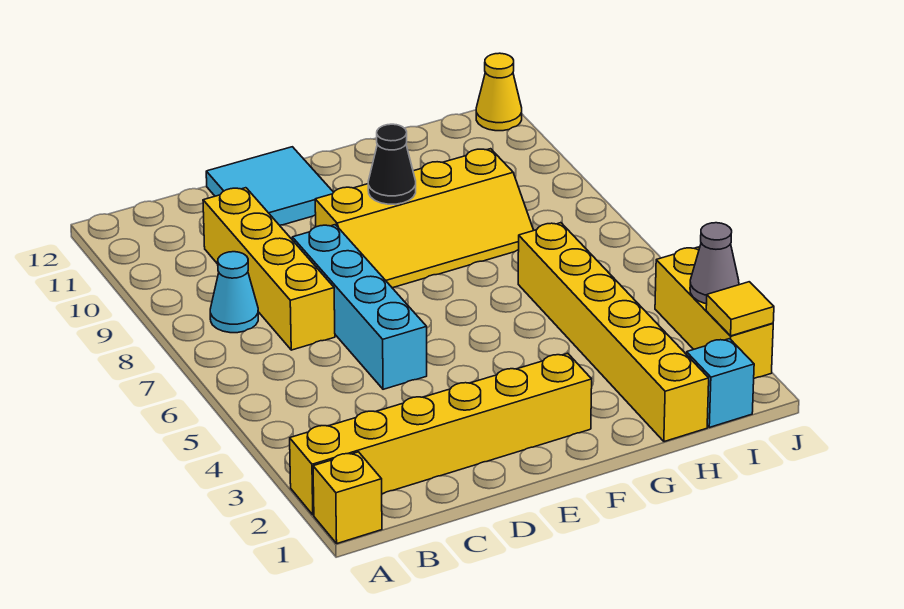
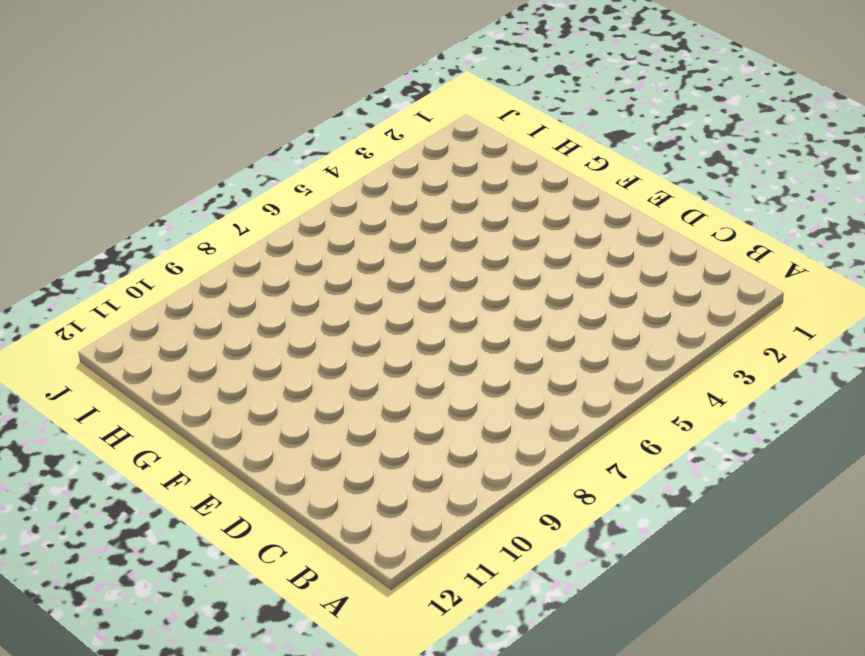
none -> yellow brick A1 level 1
none -> yellow brick A2:F2 level 1
none -> cyan cone B8 level 1

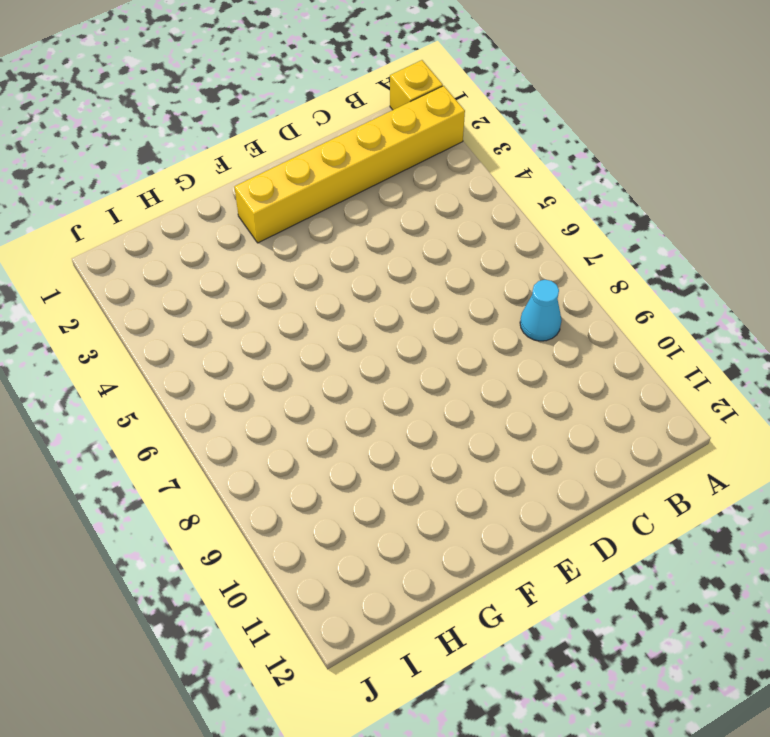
none -> yellow brick C7:C10 level 1
none -> cyan brick D5:D8 level 1
none -> cyan tile D11:E12 level 1

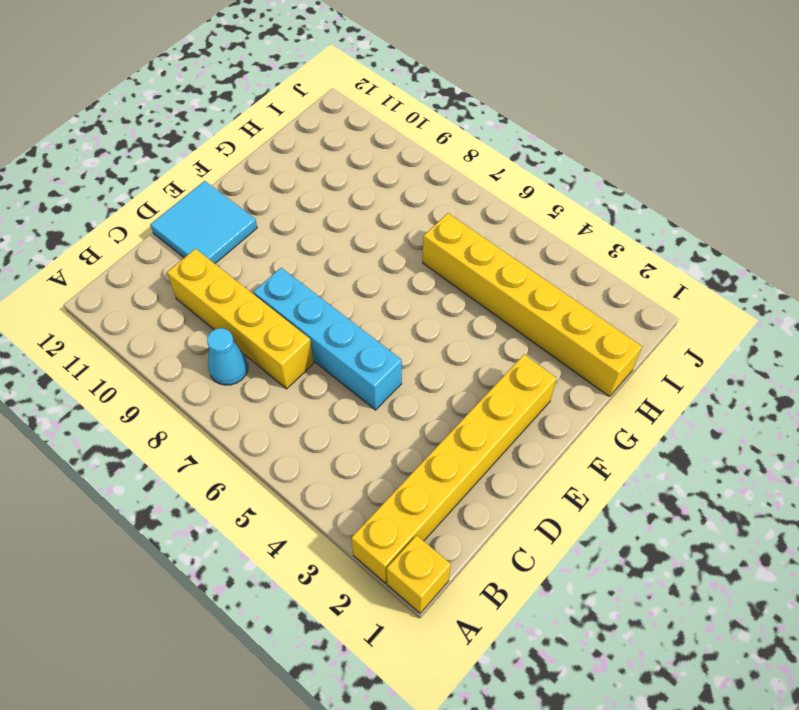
none -> yellow slope E8:H9 level 1 top 9
none -> cyan brick I1 level 1
none -> yellow brick J2:J4 level 1

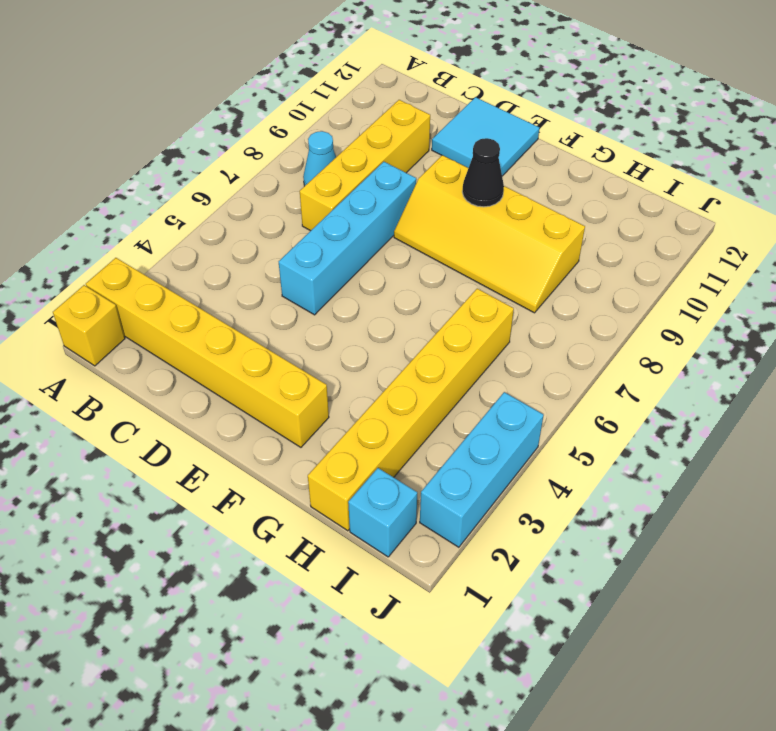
cyan brick J2:J4 level 1 -> yellow brick J2:J4 level 1
none -> yellow cone J12 level 1
none -> yellow tile J2 level 2
none -> grey cone J3 level 2

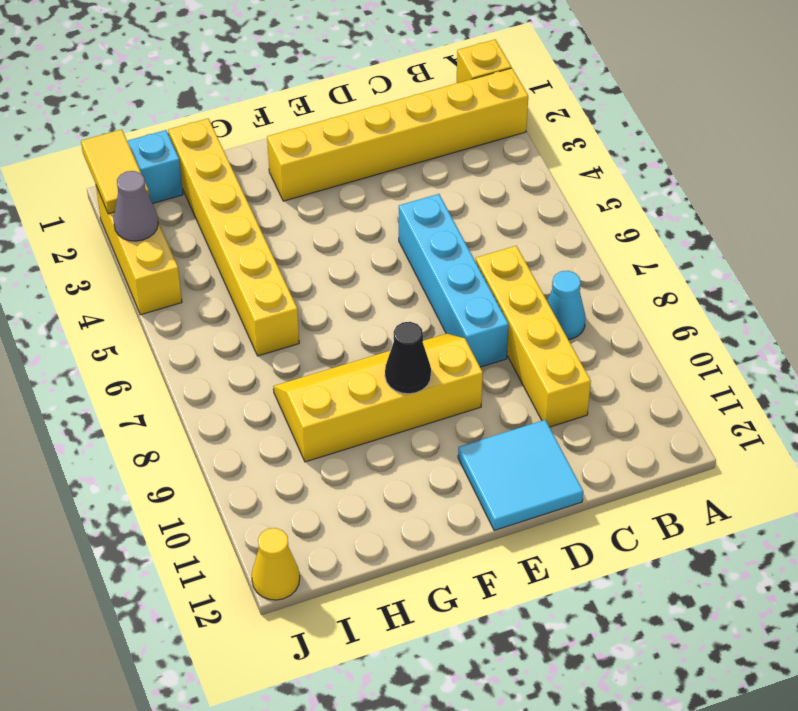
yellow tile J1:J2 level 2 -> yellow tile J2 level 2

